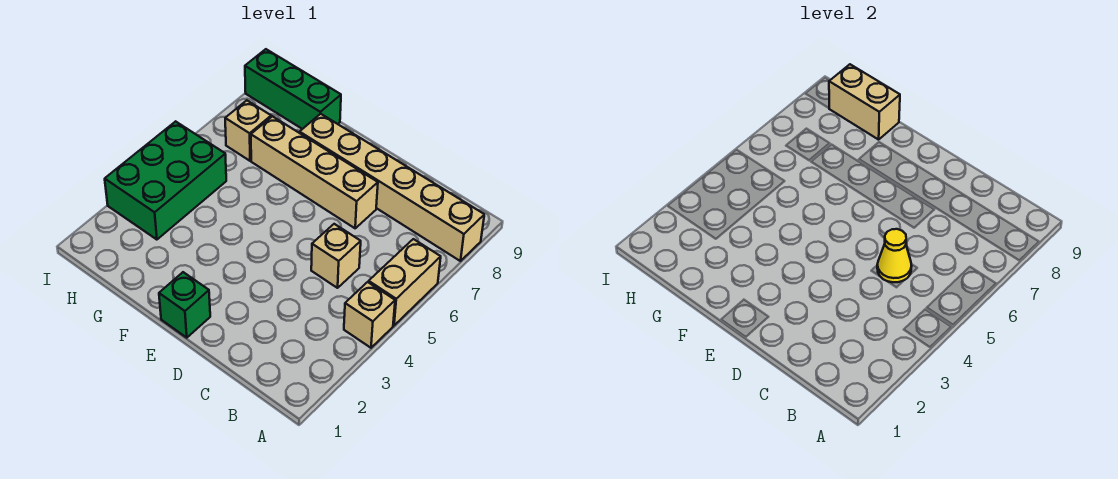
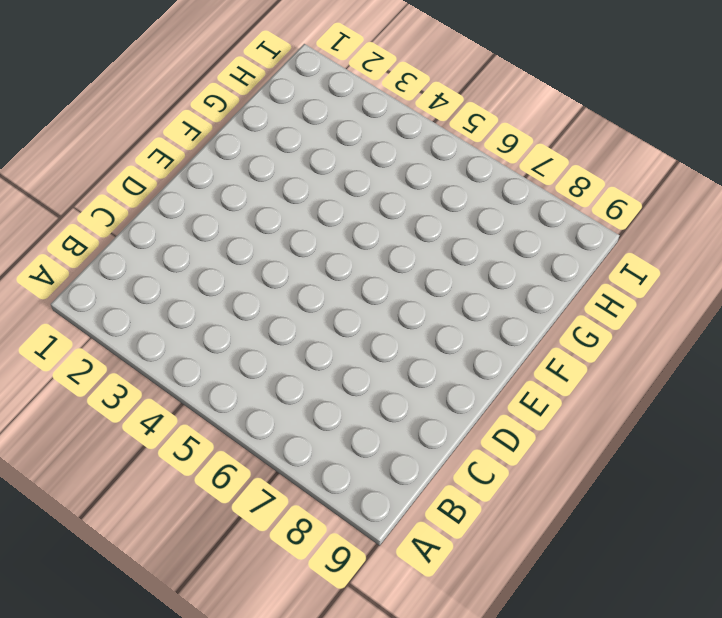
none -> tan brick A4 level 1
none -> tan brick A5:A6 level 1

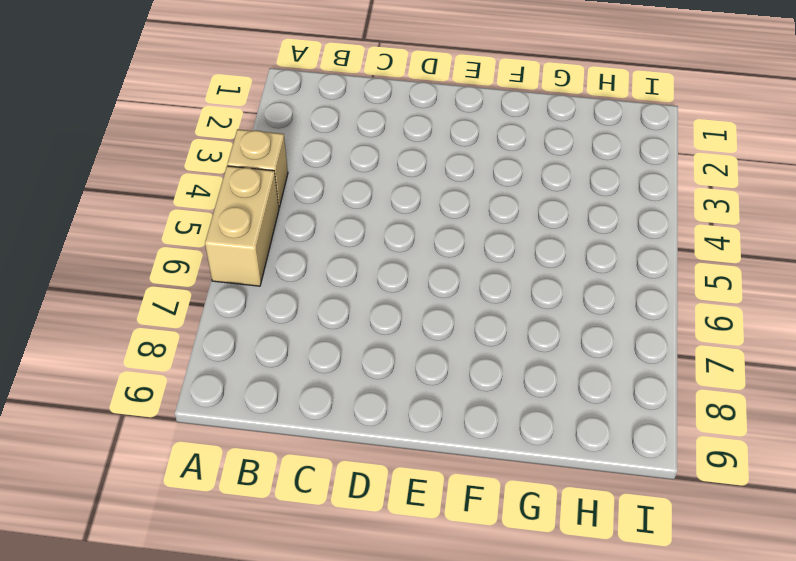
none -> tan brick A8:F8 level 1
none -> tan brick C5 level 1

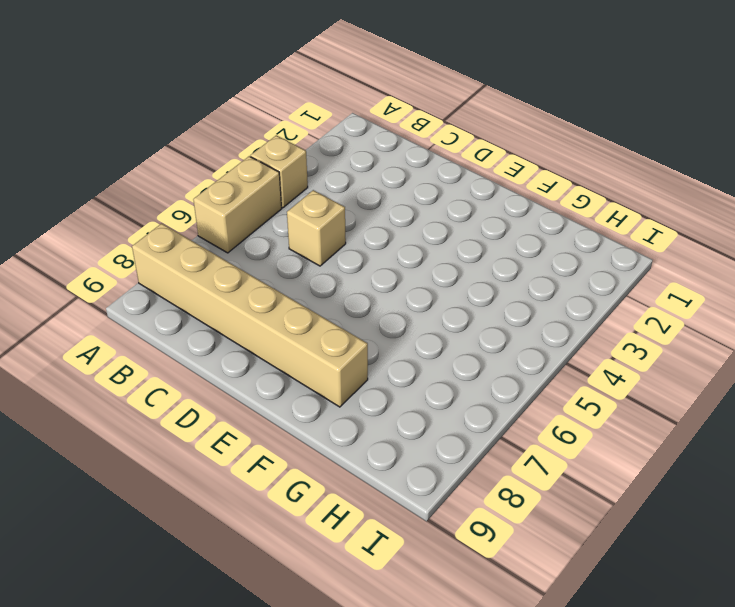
none -> tan brick D7:G7 level 1
none -> green brick E1 level 1

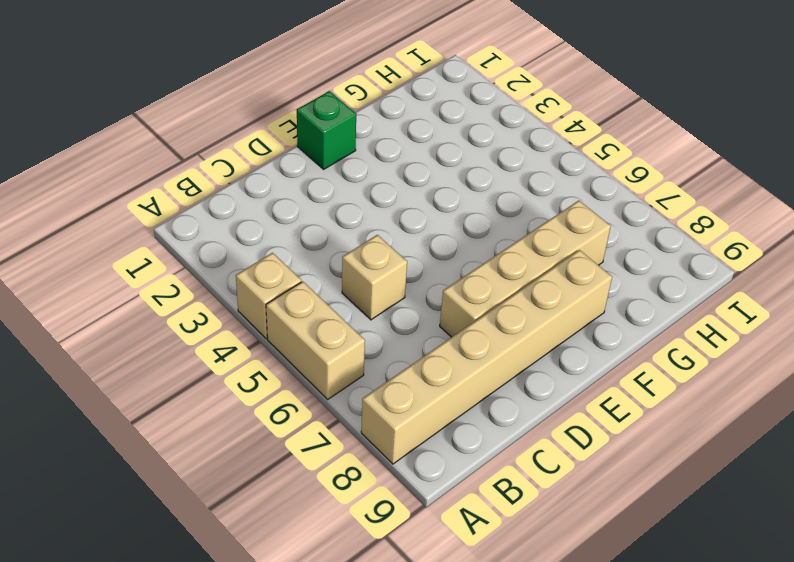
none -> green brick G9:I9 level 1
none -> green brick H3:I5 level 1

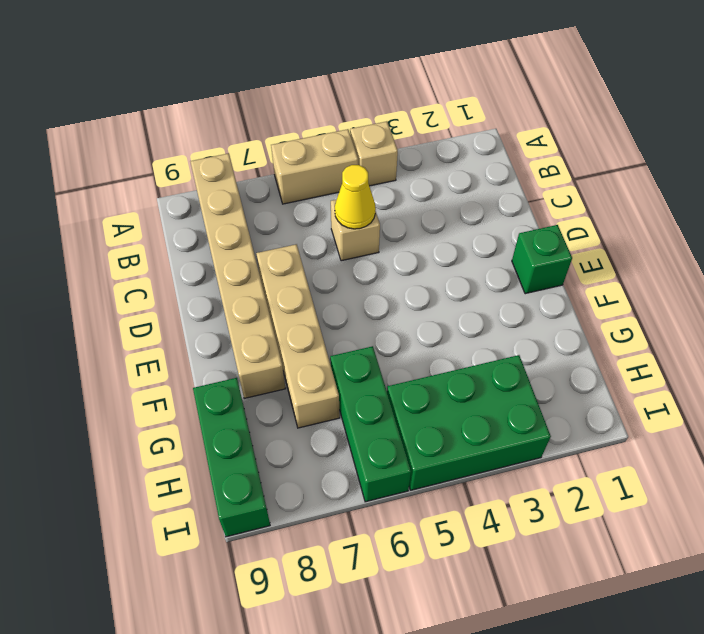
green brick G6:I6 level 1 -> none
none -> tan brick H7 level 1
none -> tan brick G9:H9 level 2

